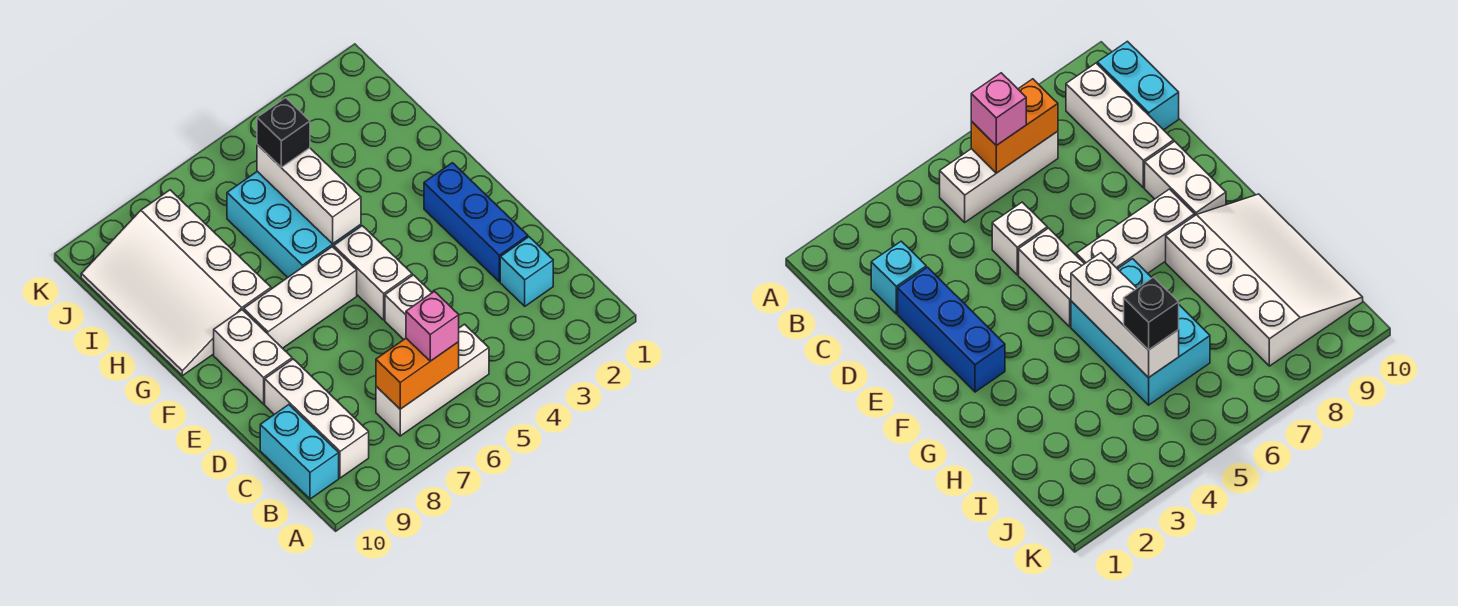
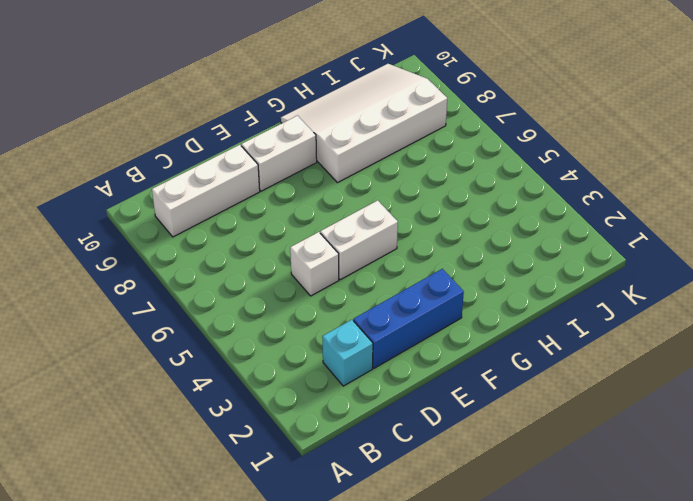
none -> white brick B5:B7 level 1
none -> cyan brick B10:C10 level 1
none -> white brick F6:F8 level 1

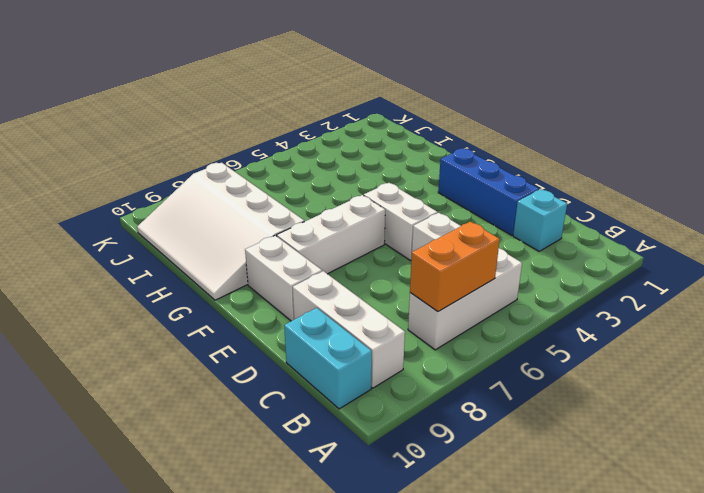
none -> cyan brick G5:I6 level 1
none -> white brick G5:I5 level 2
none -> pink brick B6 level 3

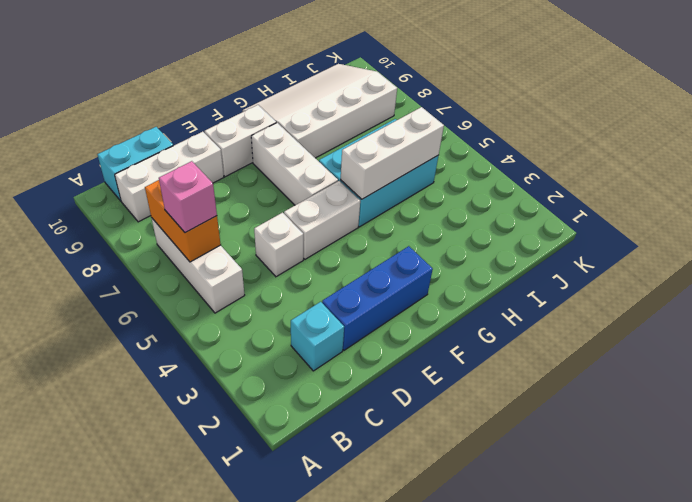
none -> black brick I5 level 3

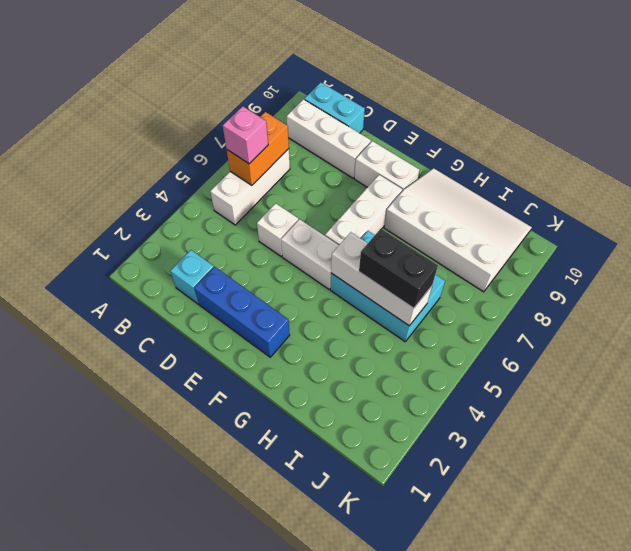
black brick H5:I5 level 3 -> black brick I5 level 3

